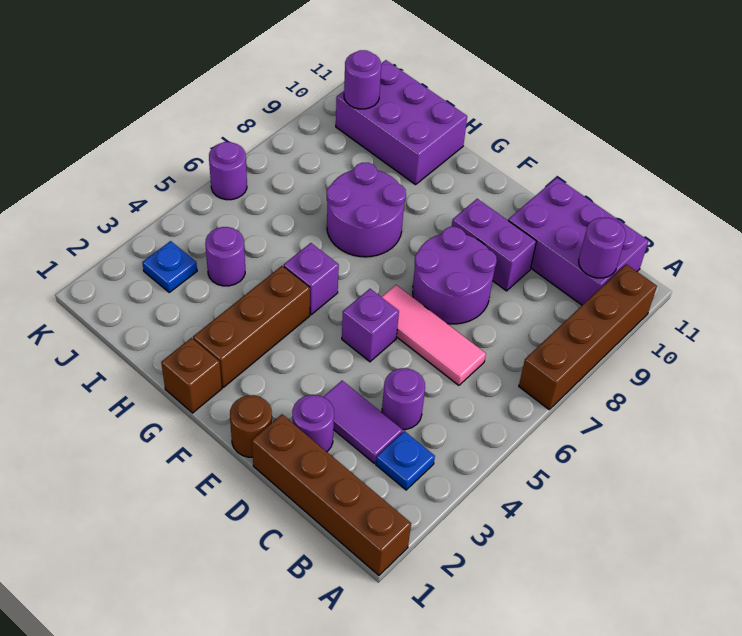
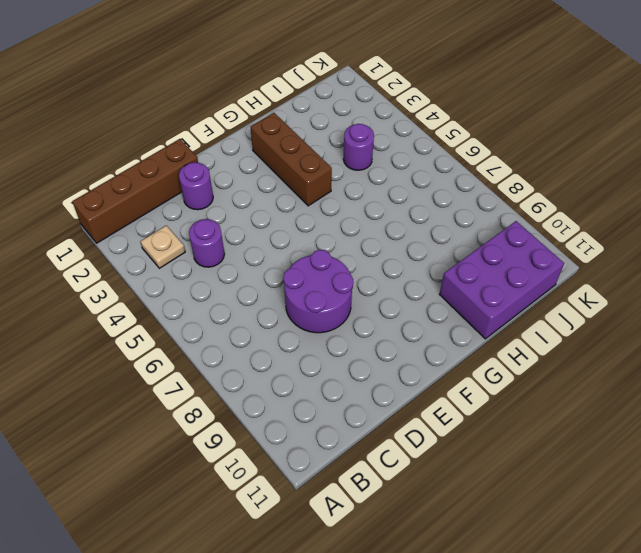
tan plate B3 level 1 -> blue plate B3 level 1
none -> brown brick A7:A10 level 1
none -> purple brick B10:D11 level 1
none -> purple tile C3:D3 level 1

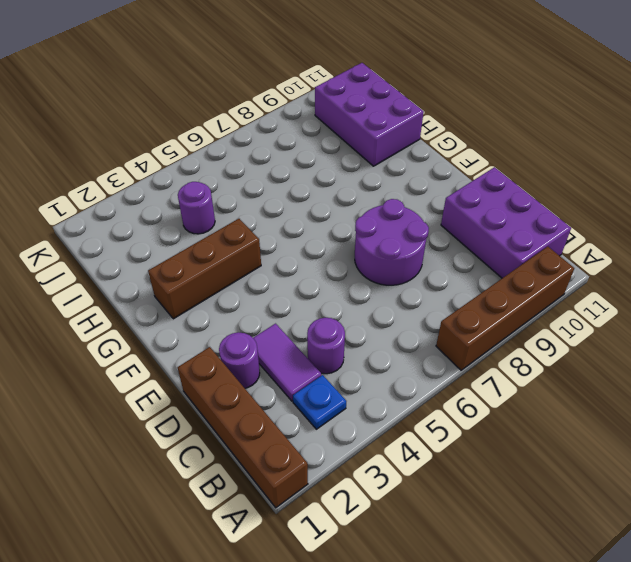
none -> pink tile C6:E6 level 1
none -> purple brick D9:E9 level 1
none -> brown round brick E1 level 1

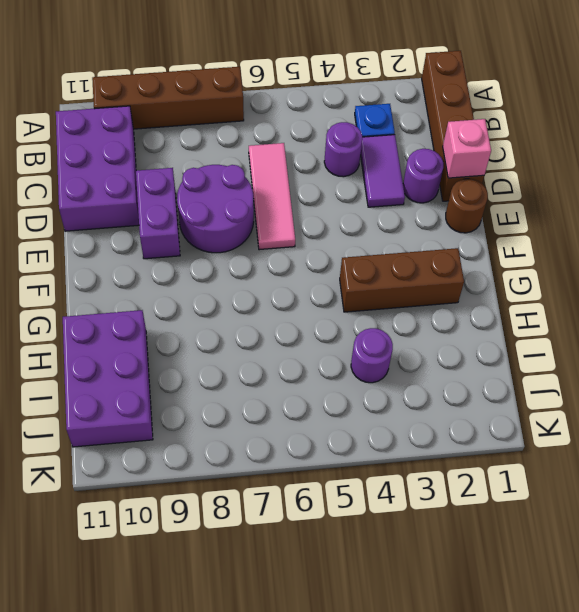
pink brick D1 level 2 -> none
none -> purple brick E5 level 1
none -> brown brick G1 level 1
none -> purple brick G5 level 1

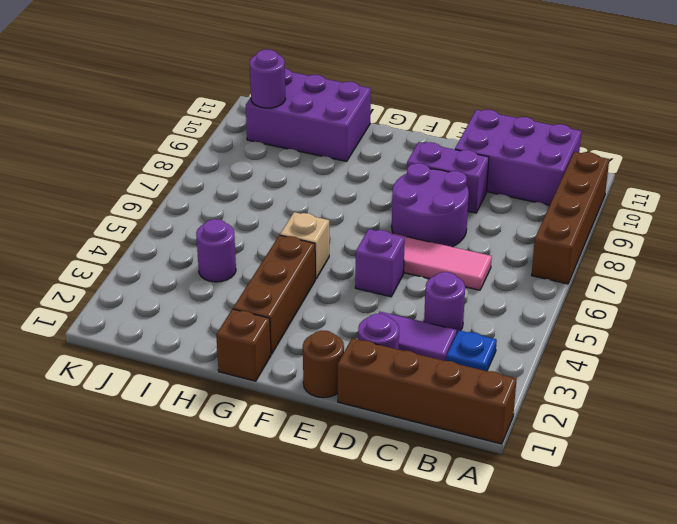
tan brick G5 level 1 -> purple brick G5 level 1
none -> purple round brick G7:H8 level 1
none -> blue plate J3 level 1
none -> purple round brick K6 level 1

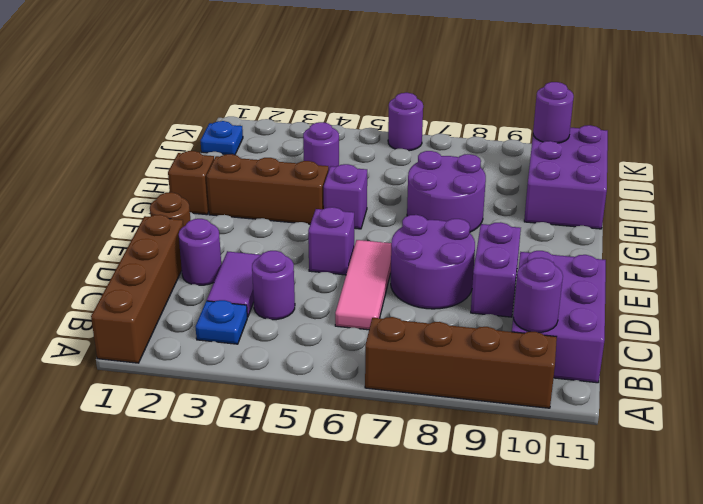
blue plate J1 level 1 -> blue plate J3 level 1

